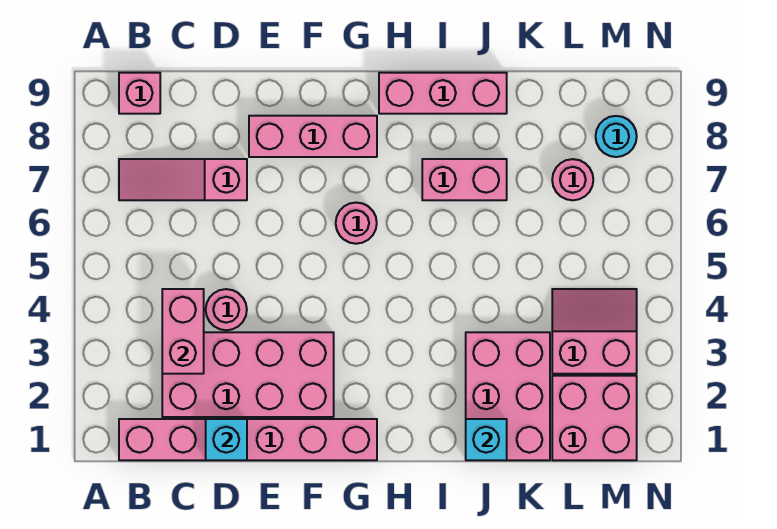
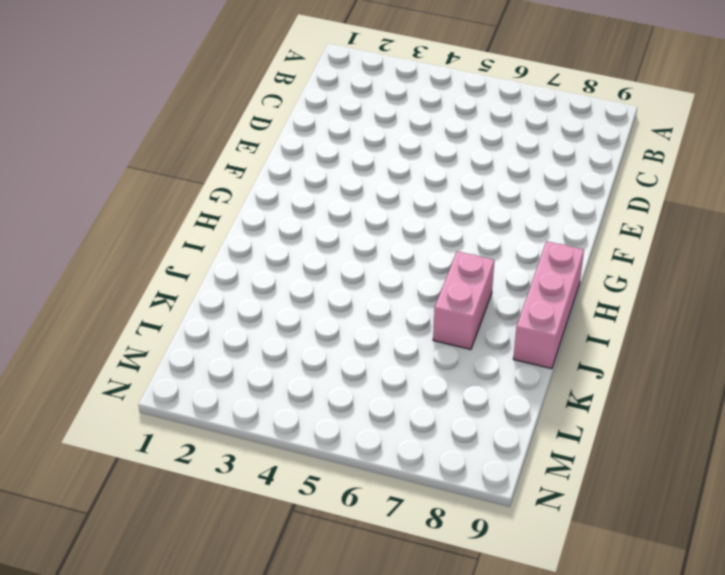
none -> pink brick B1:G1 level 1
none -> pink slope B7:D7 level 1 top D
none -> pink brick B9 level 1

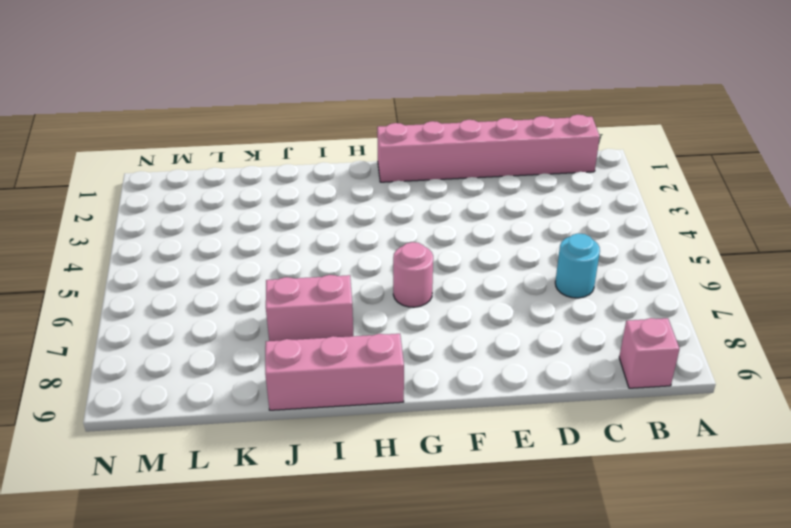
cyan round brick C6 level 1 -> cyan round brick M8 level 1
none -> pink slope B7:D7 level 1 top D
none -> pink brick C2:F3 level 1
none -> pink round brick D4 level 1

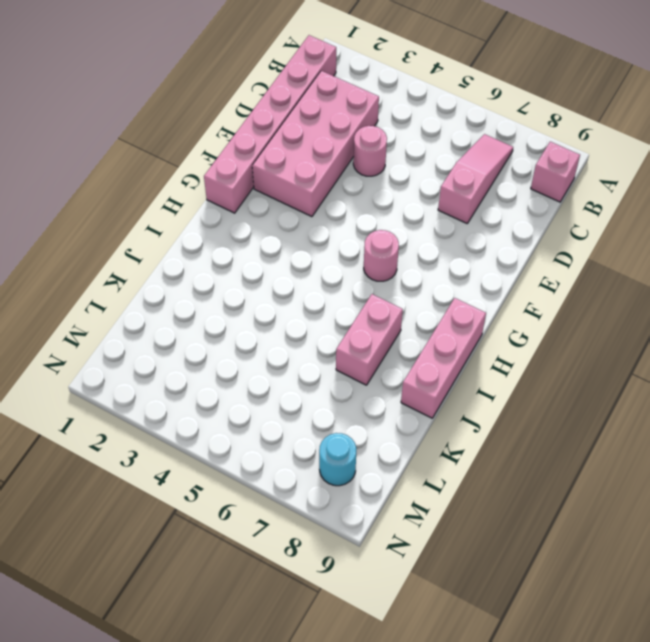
none -> pink brick E8:G8 level 1
none -> pink brick J1:K3 level 1
none -> pink brick L1:M2 level 1

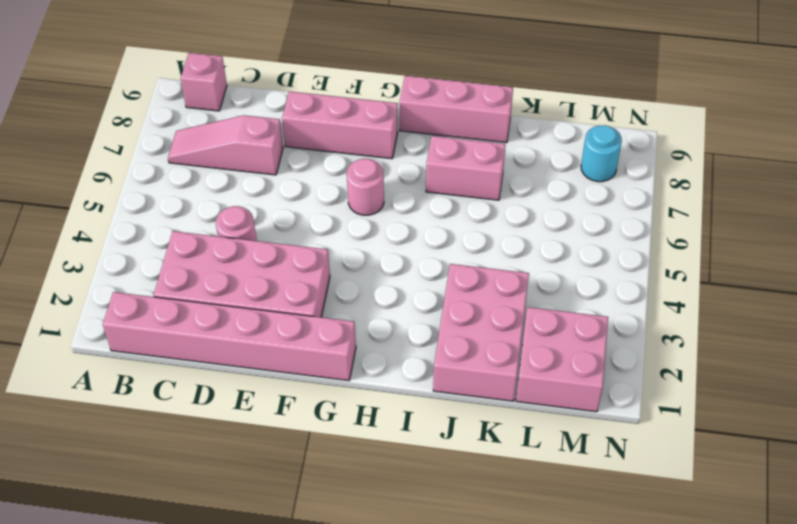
none -> pink slope L3:M4 level 1 top 3
none -> pink round brick L7 level 1
none -> pink brick C3:C4 level 2

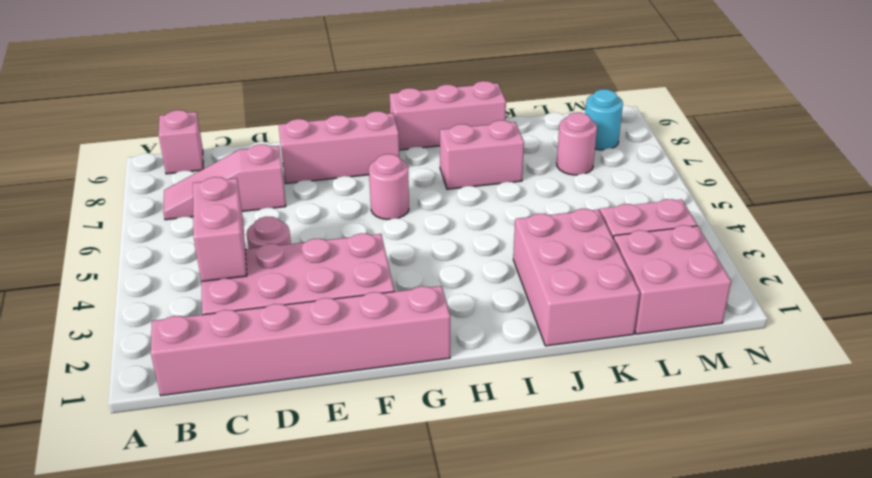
none -> cyan brick D1 level 2
none -> cyan brick J1 level 2

